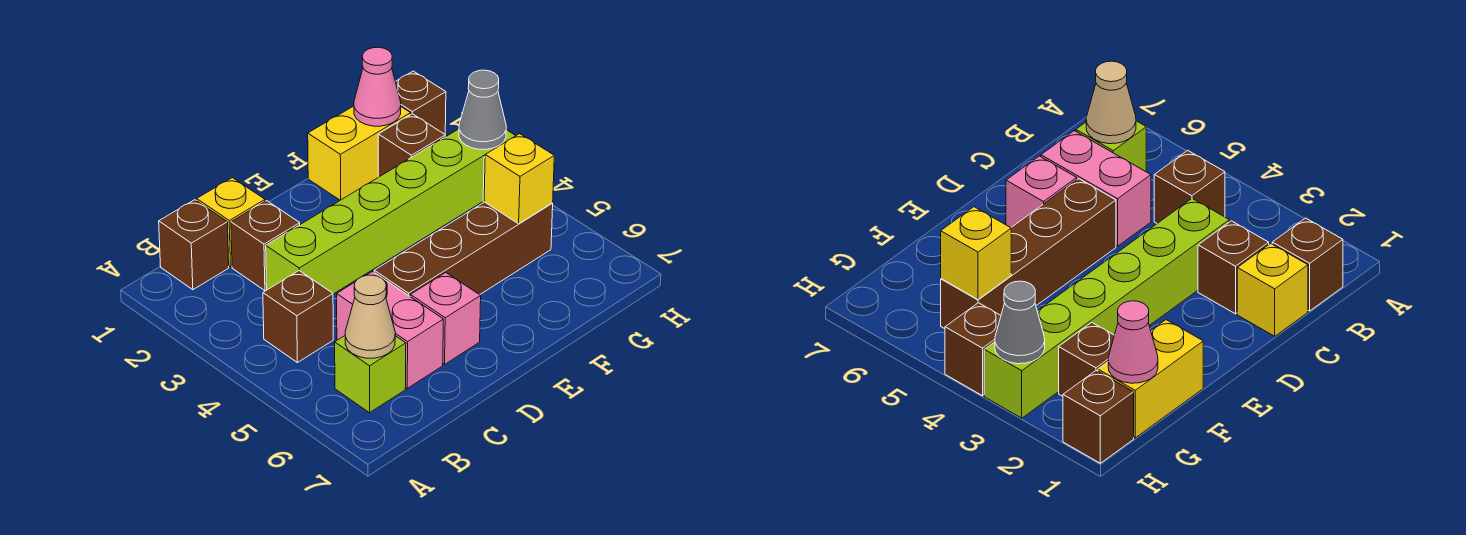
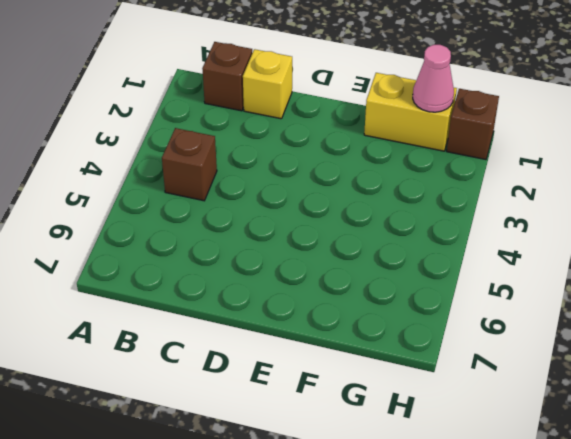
none -> lime brick B6 level 1
none -> brown brick C2 level 1
none -> lime brick C3:H3 level 1

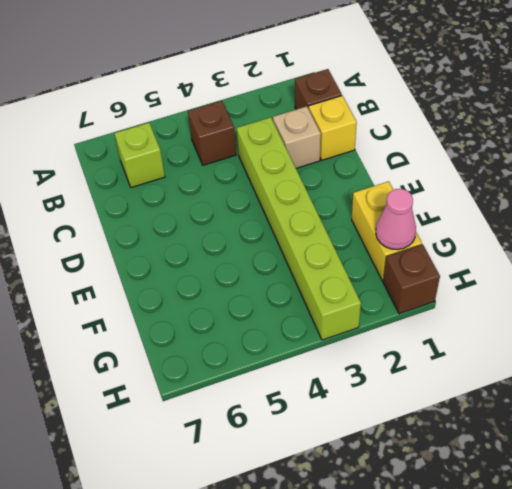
tan brick C2 level 1 -> brown brick C2 level 1
none -> pink brick C5:C6 level 1
none -> brown brick D5:G5 level 1
none -> pink brick D6 level 1

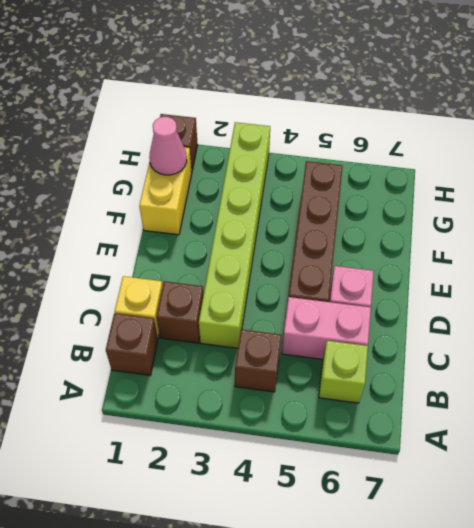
none -> brown brick G2 level 1
none -> brown brick H4 level 1
none -> tan cone B6 level 2

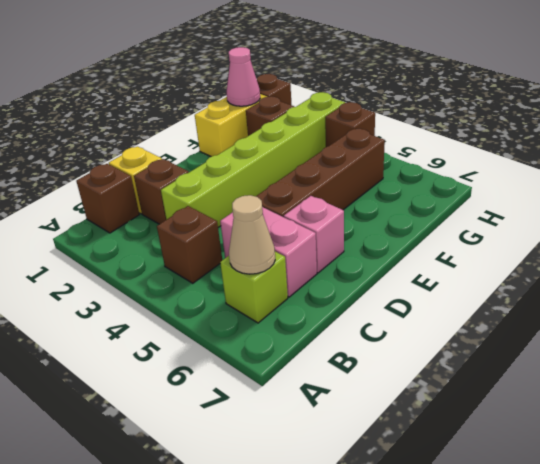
none -> yellow brick G5 level 2
none -> grey cone H3 level 2

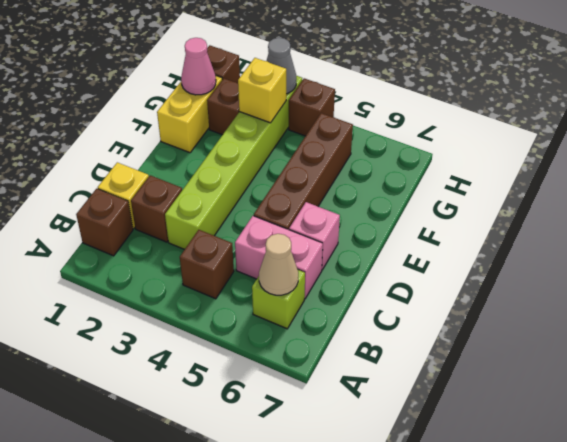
yellow brick G3 level 2 -> yellow brick G5 level 2

